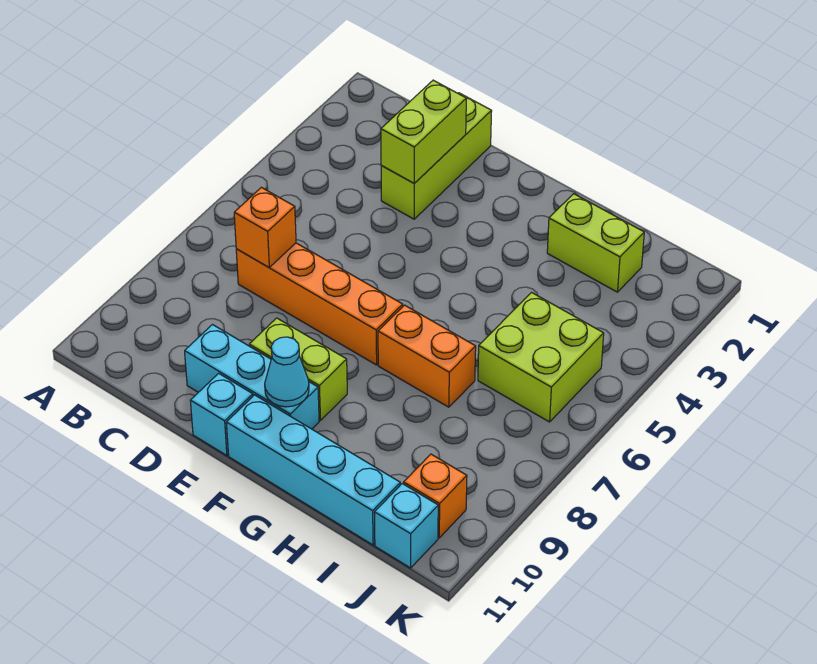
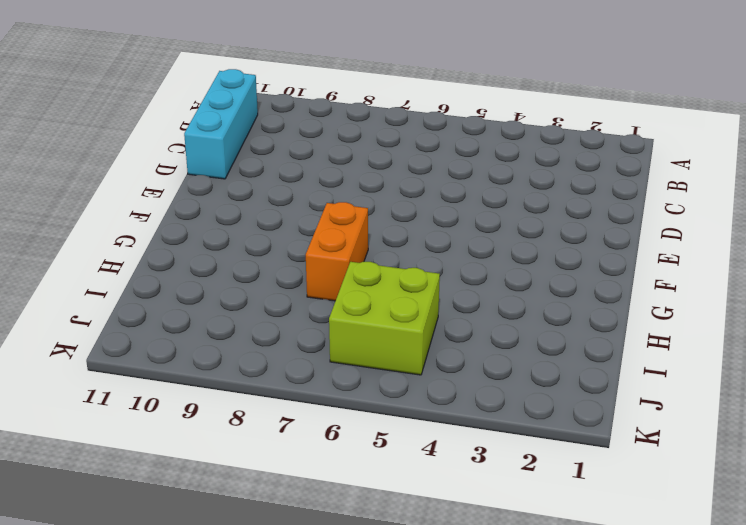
cyan brick B11:D11 level 1 -> cyan brick D10:F10 level 1
none -> orange brick C7:F7 level 1
none -> lime brick D1:D3 level 1
none -> lime brick E9:F9 level 1

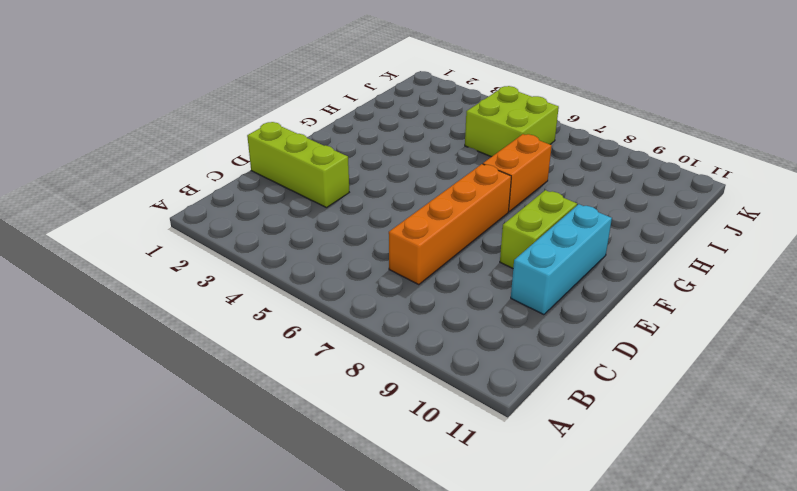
none -> cyan brick E11 level 1
none -> cyan brick F11:I11 level 1
none -> lime brick H2:I2 level 1

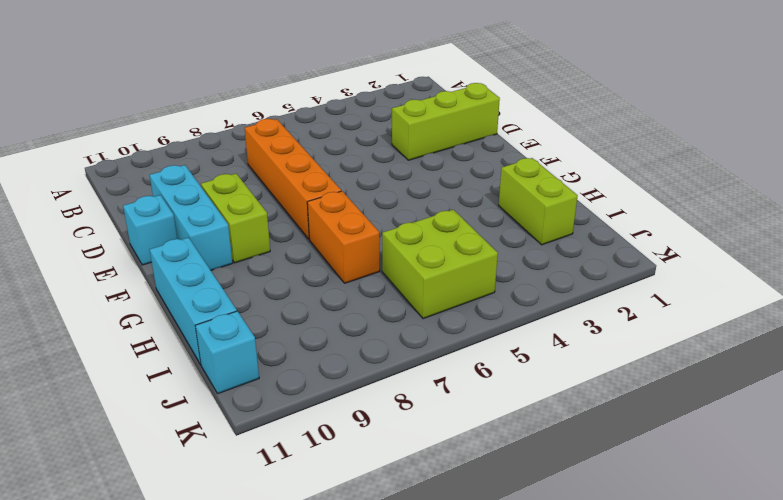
cyan brick G11:I11 level 1 -> cyan brick F11:I11 level 1
none -> orange brick J10 level 1
none -> orange brick C7 level 2
none -> lime brick D2:D3 level 2

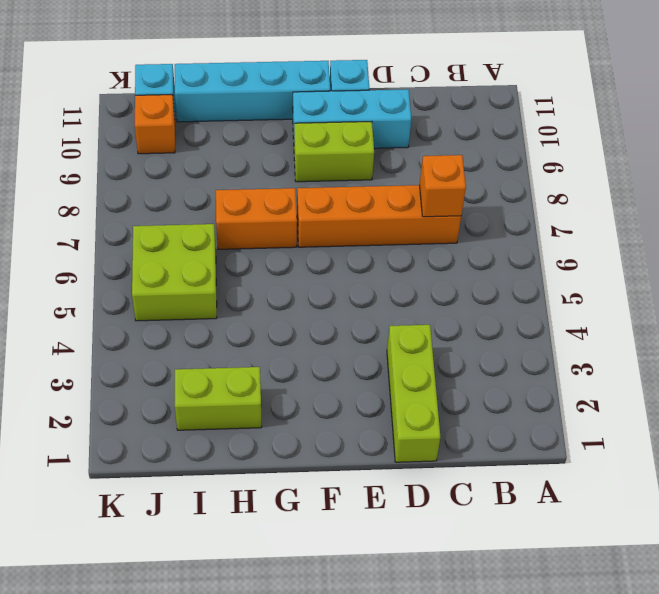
none -> lime brick D2:D3 level 2
none -> cyan cone F10 level 2

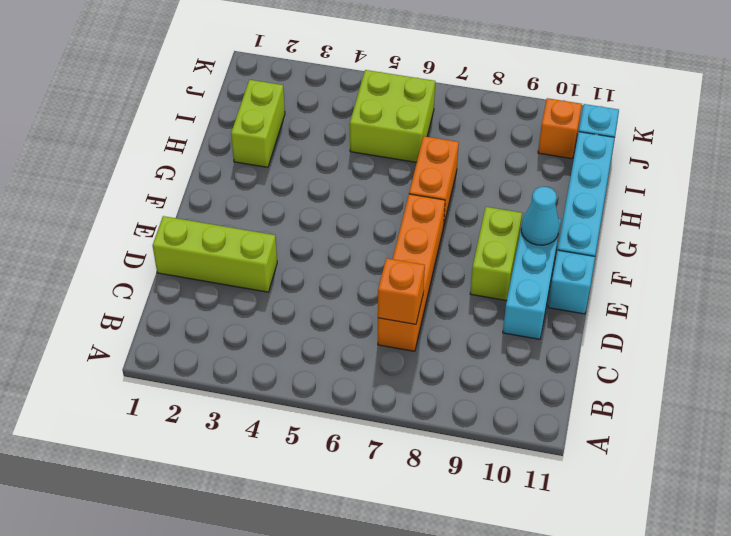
none -> lime brick D2:D3 level 2

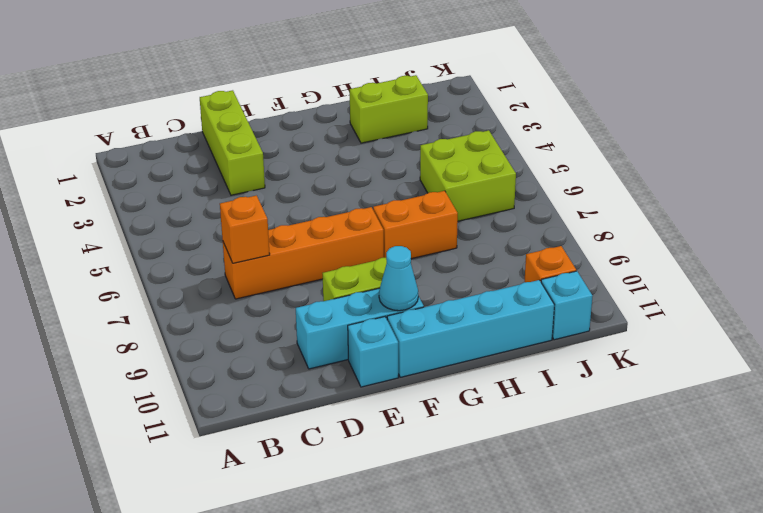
none -> lime brick D2:D3 level 2

